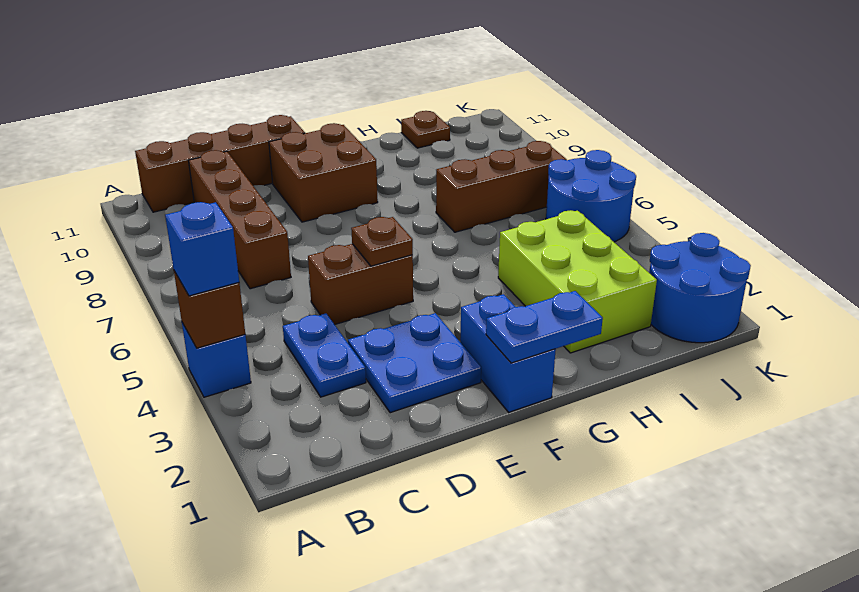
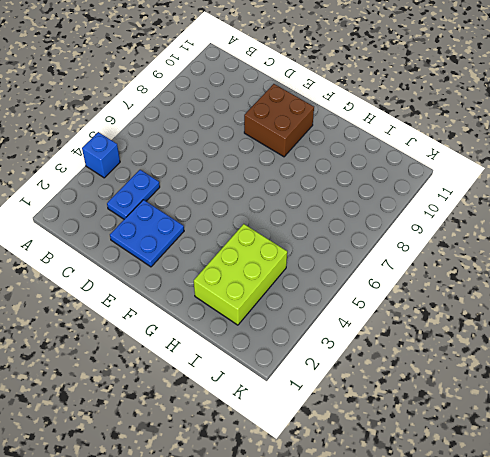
none -> brown brick B11:E11 level 1
none -> brown brick C7:C10 level 1
none -> brown brick D5:E5 level 1

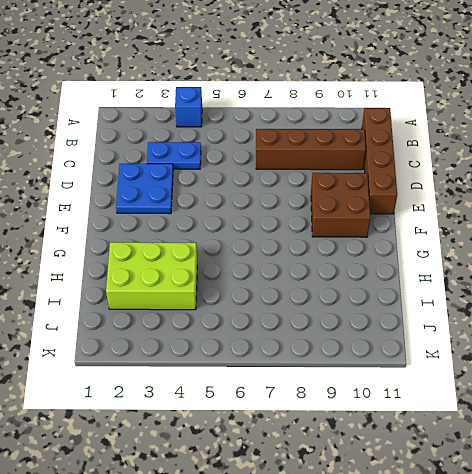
none -> brown brick D5:E5 level 1
none -> blue brick F1:F2 level 1
none -> brown brick H7:J7 level 1

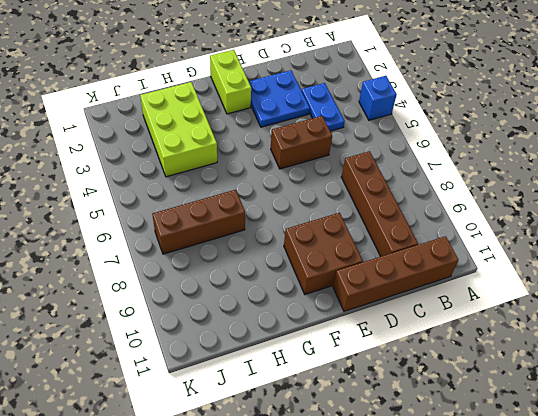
lime brick F1:F2 level 1 -> blue brick F1:F2 level 1
none -> brown plate I11 level 1
none -> blue round brick J1:K2 level 1
none -> blue round brick J5:K6 level 1

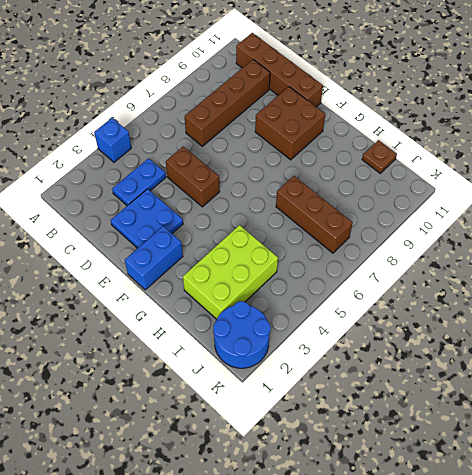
none -> blue round brick J5:K6 level 1
none -> brown brick A4 level 2
none -> brown plate E5 level 2

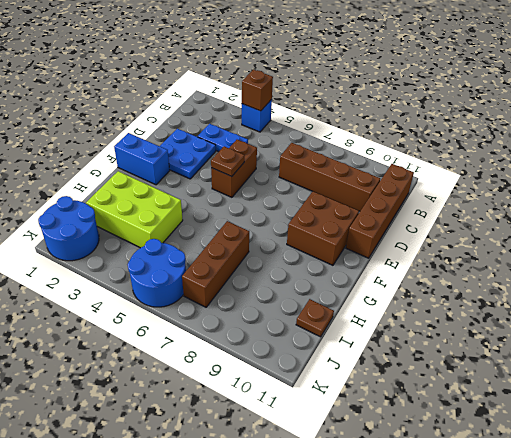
none -> blue plate F1:G1 level 2
none -> blue brick A4 level 3

